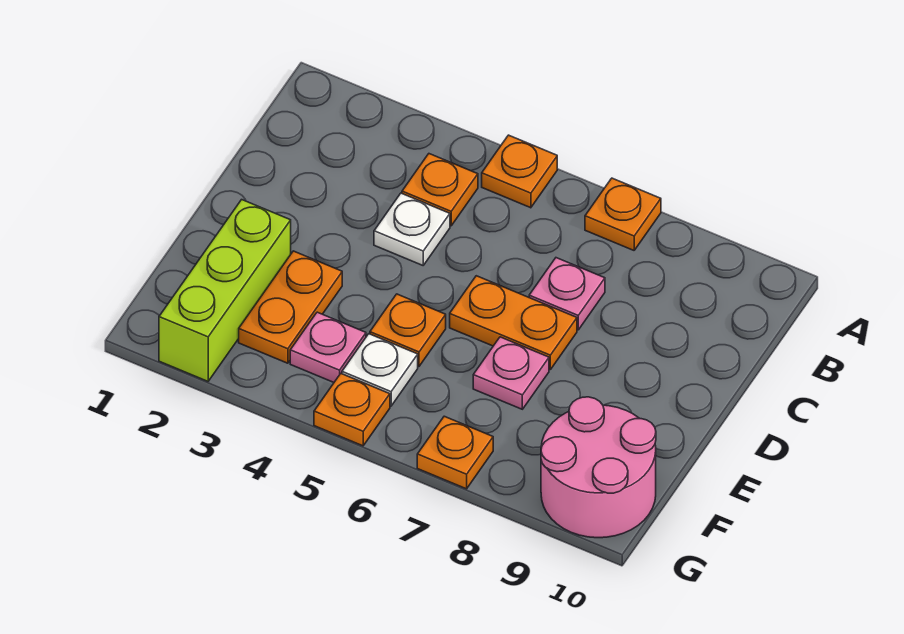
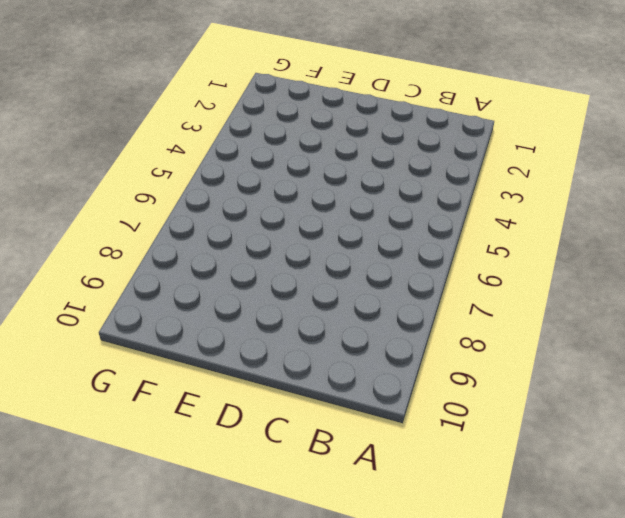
none -> orange plate A5 level 1
none -> orange plate A7 level 1
none -> orange plate B4 level 1

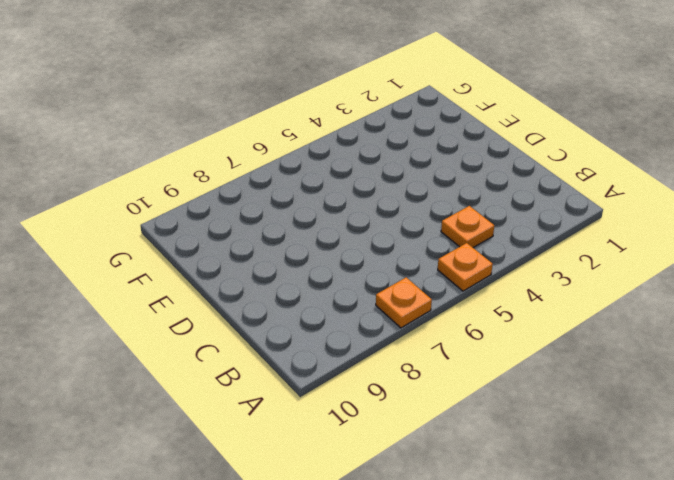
none -> white plate C4 level 1
none -> pink plate C7 level 1
none -> orange plate D6:D7 level 1

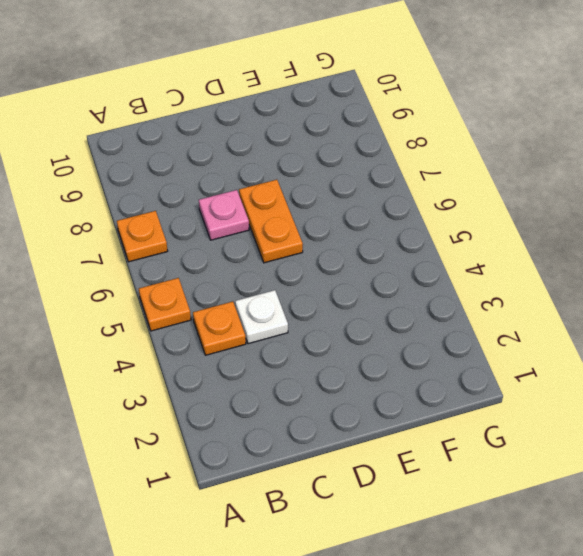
none -> lime brick E2:G2 level 1
none -> orange plate E3:F3 level 1
none -> orange plate E5 level 1

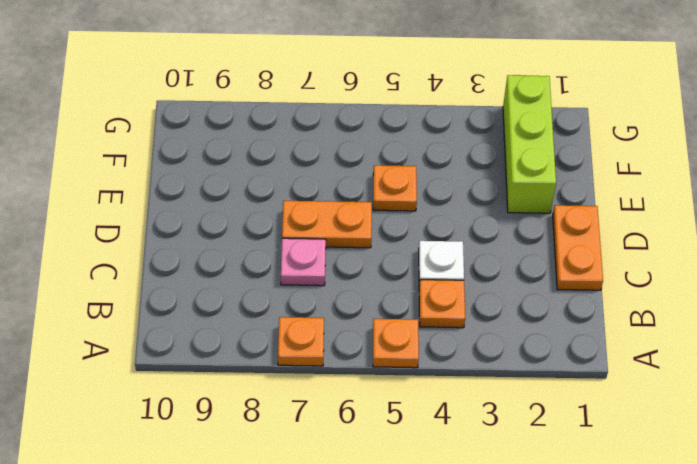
orange plate C1:D1 level 1 -> orange plate E3:F3 level 1
none -> pink plate E7 level 1
none -> pink plate F4 level 1
none -> white plate F5 level 1

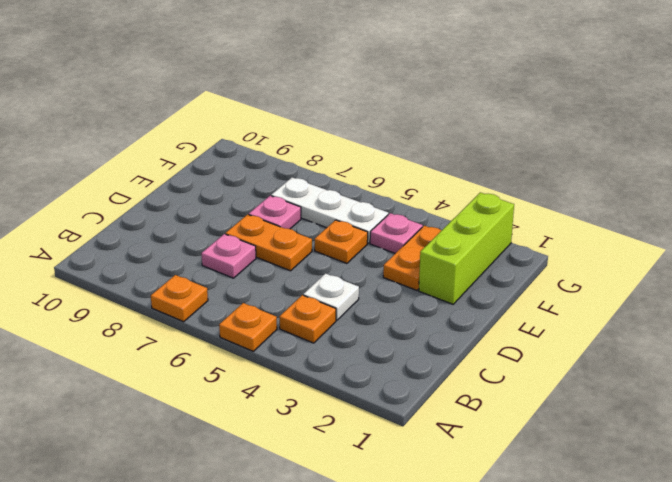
white plate F5:F7 level 1 -> white plate F5 level 1
none -> pink round brick F9:G10 level 1
none -> orange plate G5 level 1
none -> orange plate G7 level 1

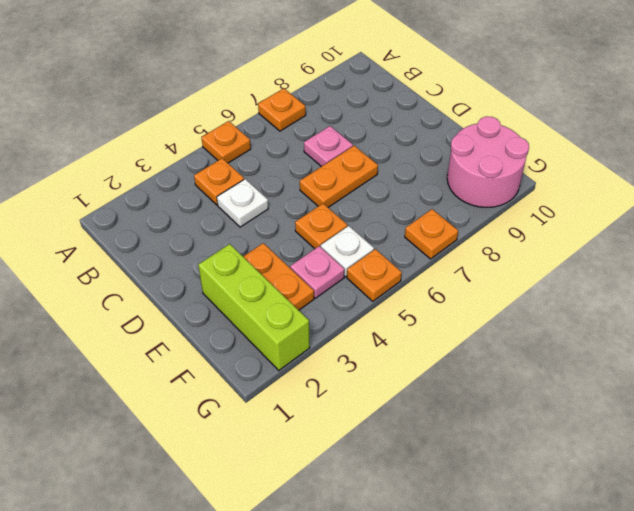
none -> pink plate E7 level 1

